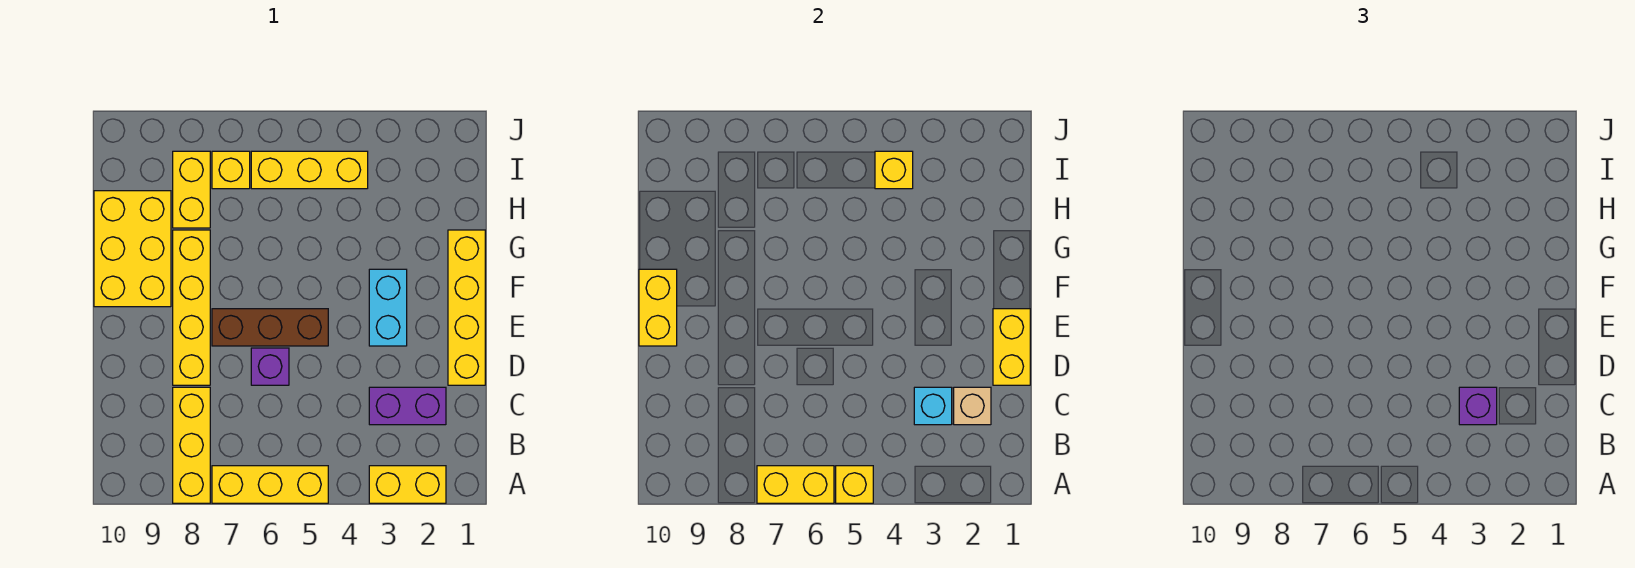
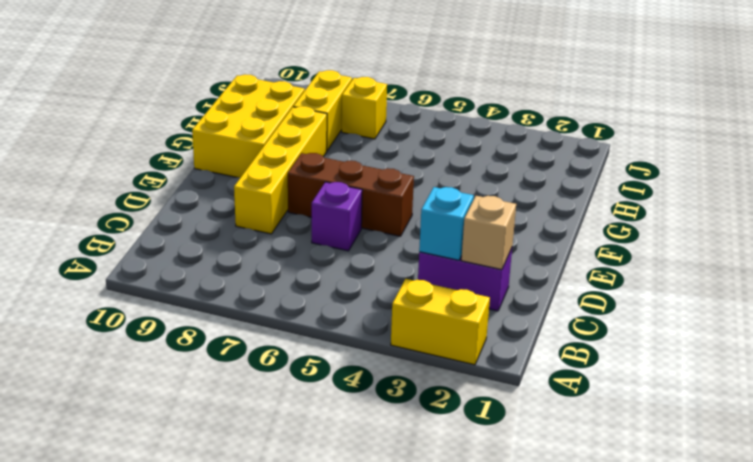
none -> yellow brick A5:A7 level 1
none -> yellow brick A8:C8 level 1
none -> yellow brick D1:G1 level 1

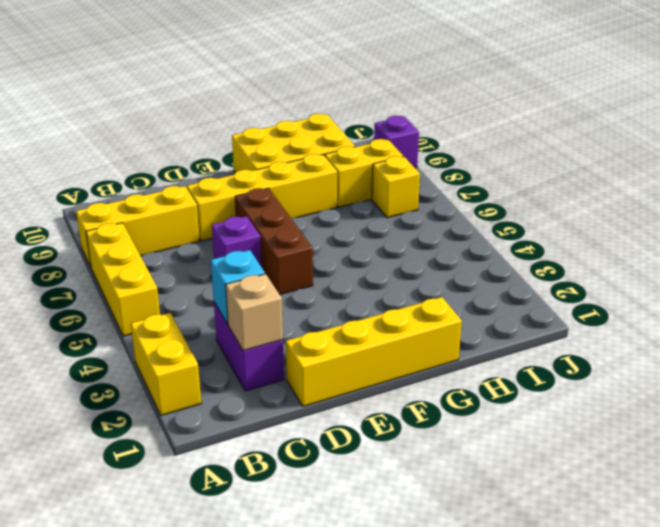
purple brick J9 level 1 -> purple brick C3 level 3
none -> cyan brick E3:F3 level 1
none -> yellow brick I4:I6 level 1
none -> yellow brick A5 level 2

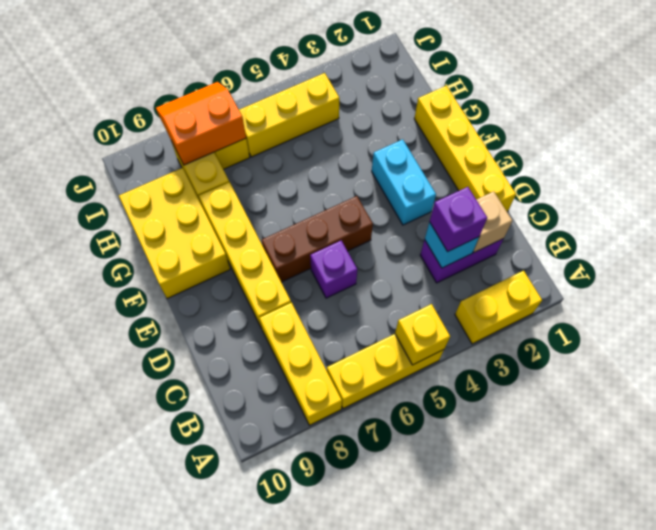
orange slope I7:J8 level 2 top I -> none
none -> yellow brick A6:A7 level 2
none -> yellow brick D1:E1 level 2
none -> yellow brick E10:F10 level 2

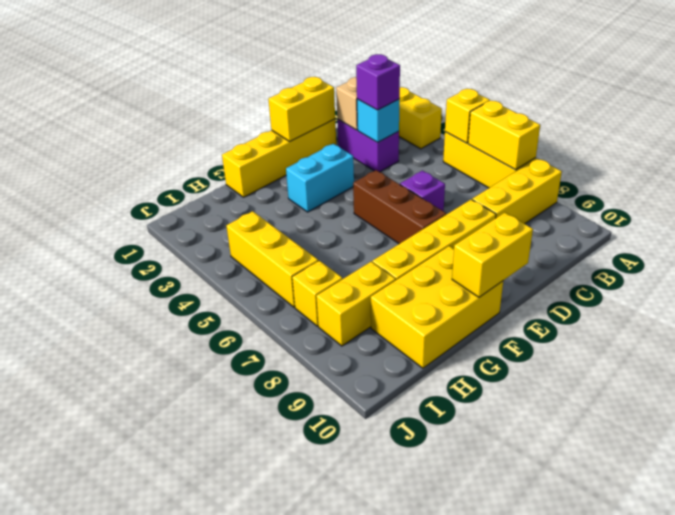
none -> yellow brick I4 level 2

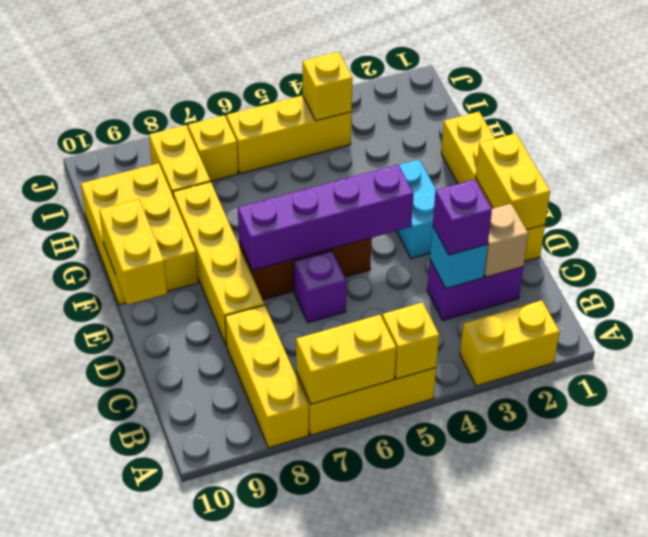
purple brick E4:E7 level 2 -> none

